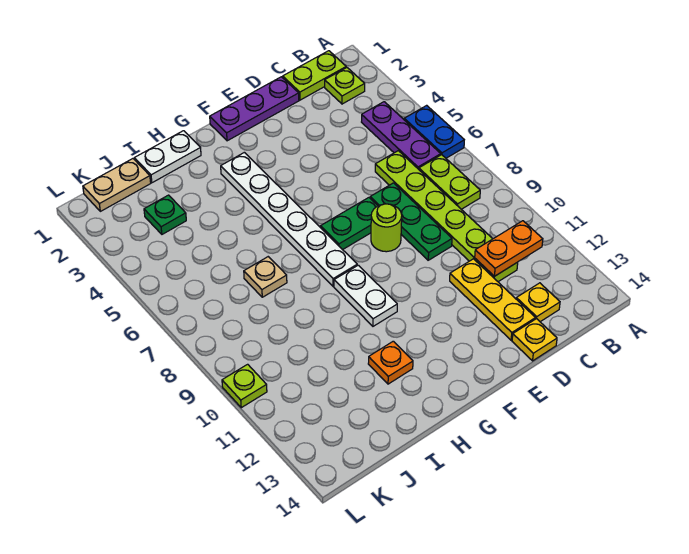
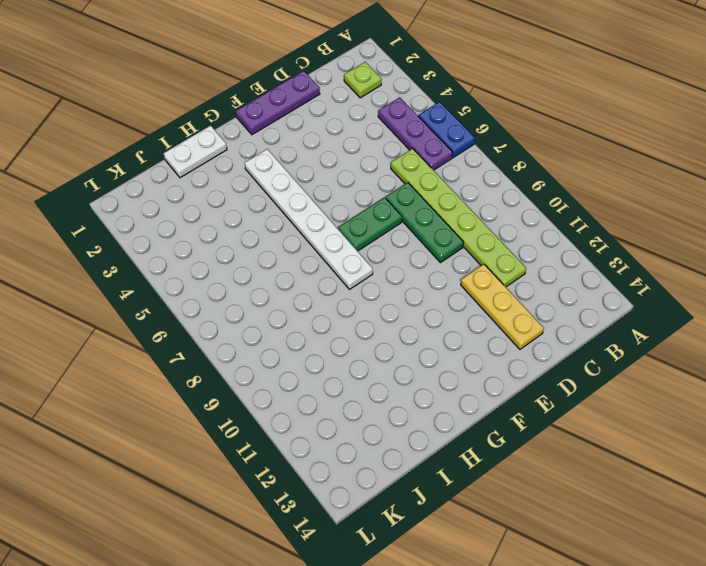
none -> lime plate B1:C1 level 1
none -> lime plate B7:B8 level 1
none -> yellow plate C13 level 1

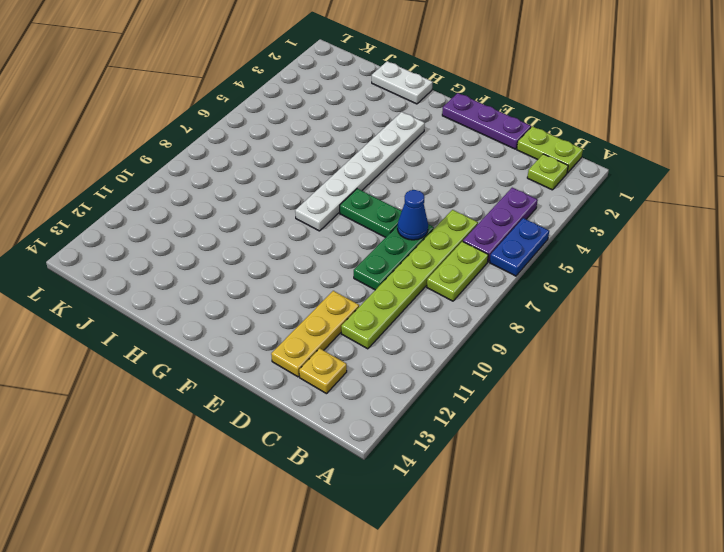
blue cone D7 level 2 -> none
none -> yellow plate D14 level 1
none -> lime round brick E8 level 1
none -> white plate G9:G10 level 1

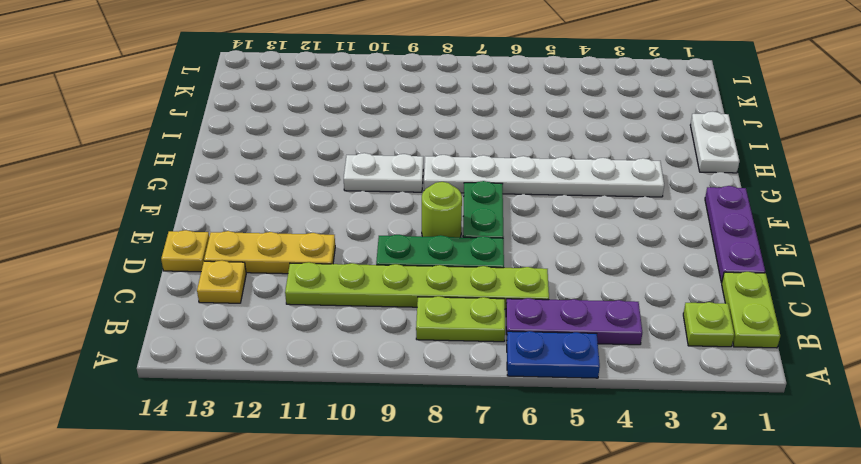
none -> orange plate H12 level 1
none -> tan plate I7 level 1
none -> tan plate J1:K1 level 1

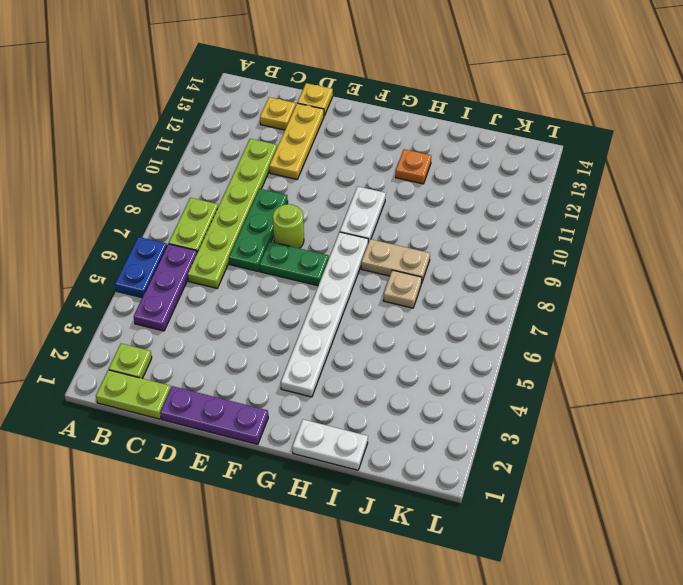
tan plate H8:I8 level 1 -> tan plate J1:K1 level 1
none -> green plate J3 level 1
none -> lime plate L10 level 1
none -> orange plate B11:C11 level 2

